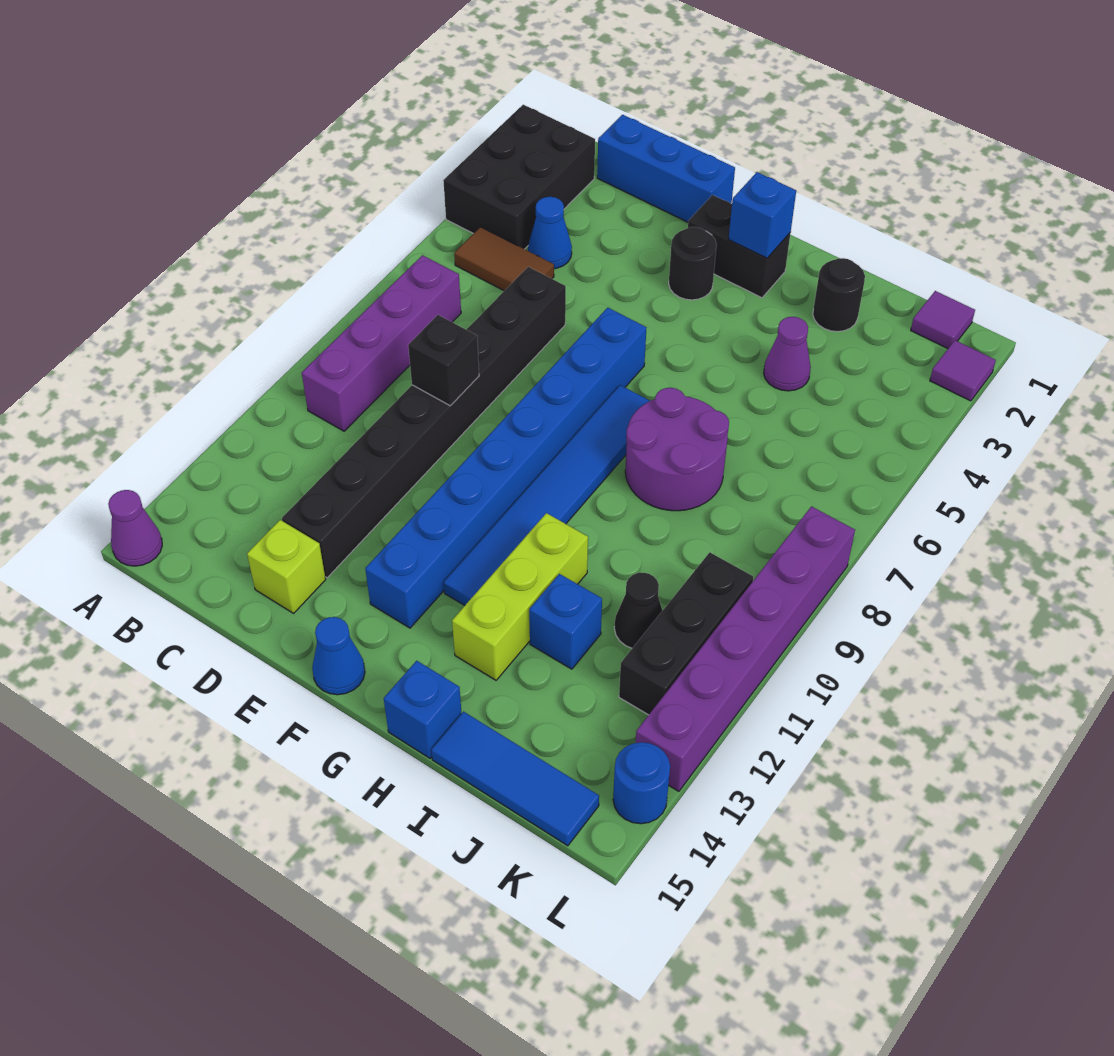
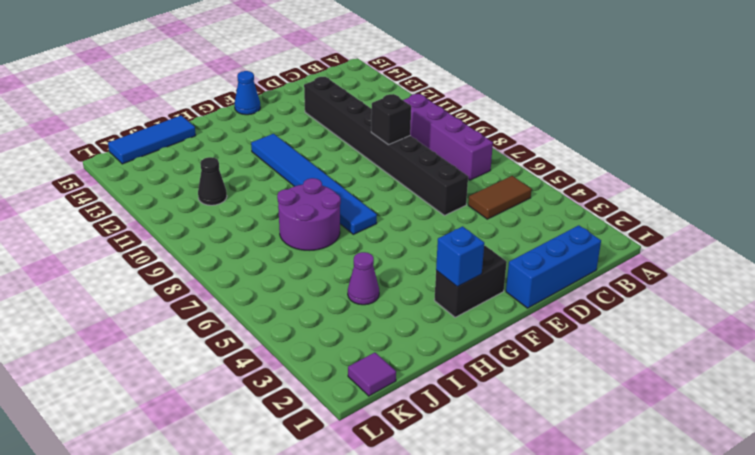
none -> black brick A2:B4 level 1
none -> purple cone A15 level 1
none -> blue cone C4 level 1

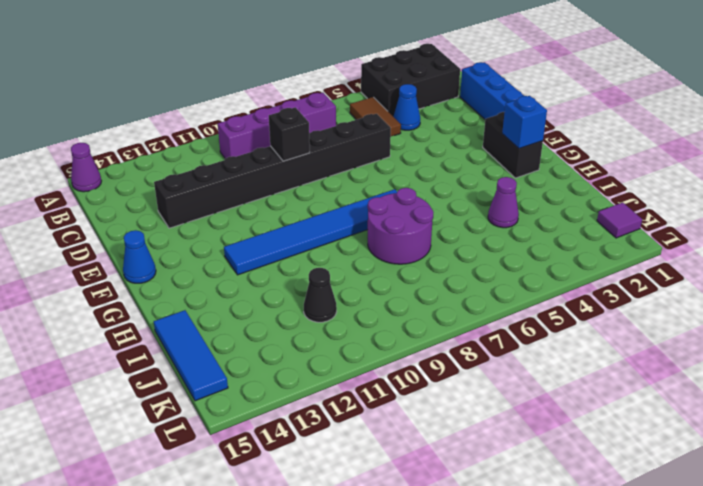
none -> lime brick D14 level 1
none -> black round brick F3 level 1
none -> blue brick F6:F13 level 1

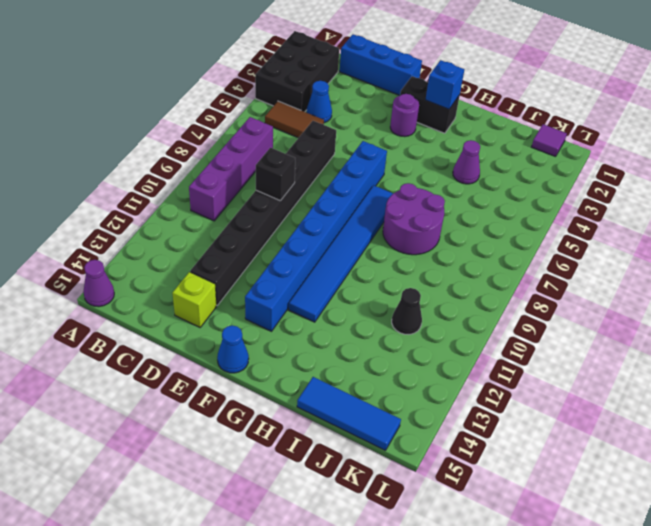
purple round brick F3 level 1 -> black round brick F3 level 1
none -> lime brick H11:H13 level 1
none -> blue brick H15 level 1
none -> black round brick I2 level 1

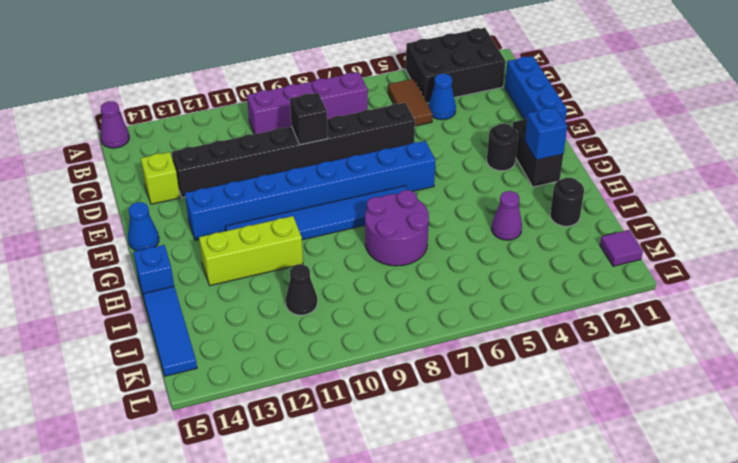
none -> blue brick I12 level 1
none -> black brick K10:K12 level 1
none -> purple tile L2 level 1

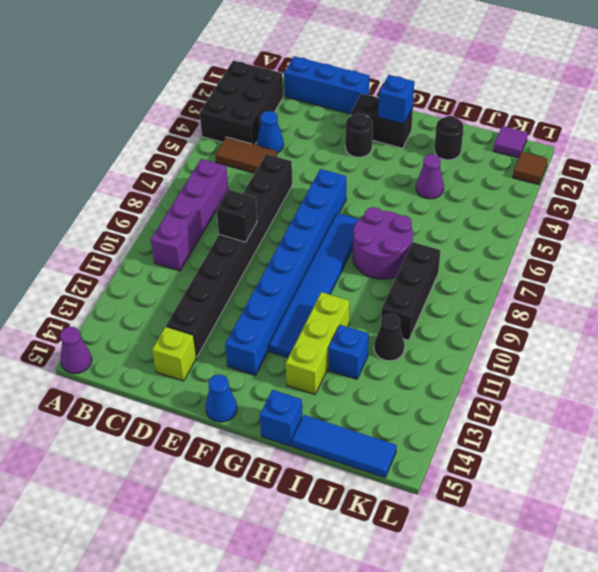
black brick J8:J10 level 1 -> black brick K10:K12 level 1
brown tile L2 level 1 -> purple tile L2 level 1
none -> purple brick L8:L13 level 1
none -> blue round brick L14 level 1

